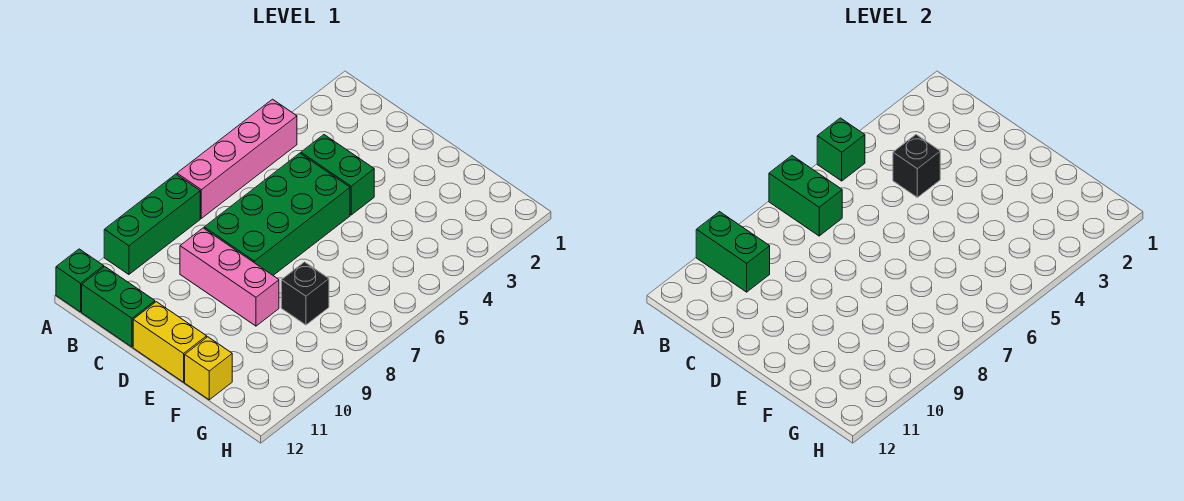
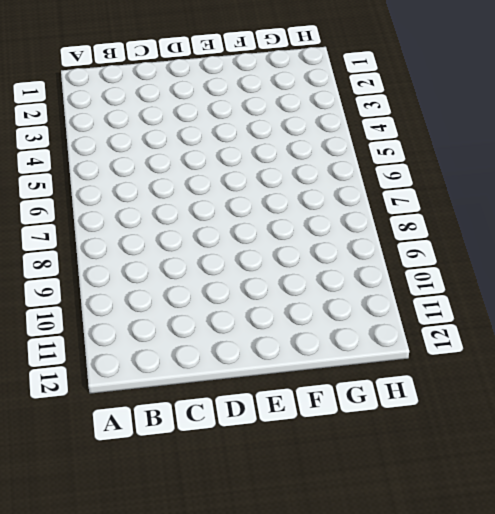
none -> pink brick A4:A7 level 1
none -> green brick A8:A10 level 1
none -> green brick A12 level 1

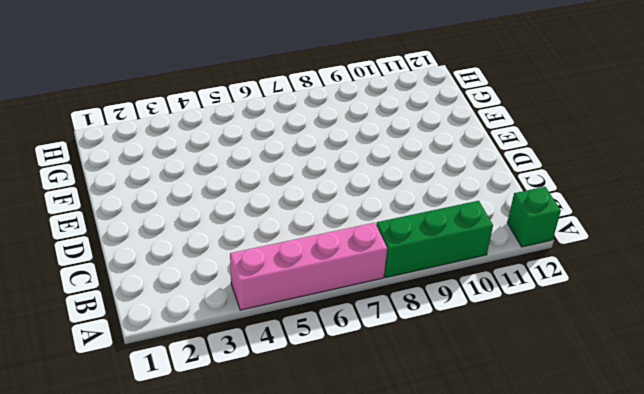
none -> green brick B12:C12 level 1
none -> green brick C4:D4 level 1
none -> green brick C5:D8 level 1

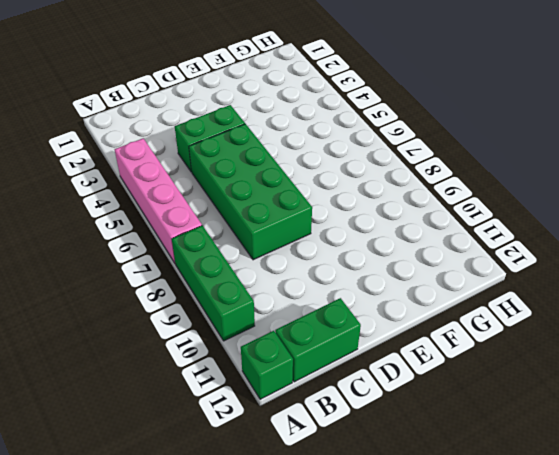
none -> pink brick C9:E9 level 1
none -> yellow brick D12:E12 level 1
none -> black brick F8 level 1

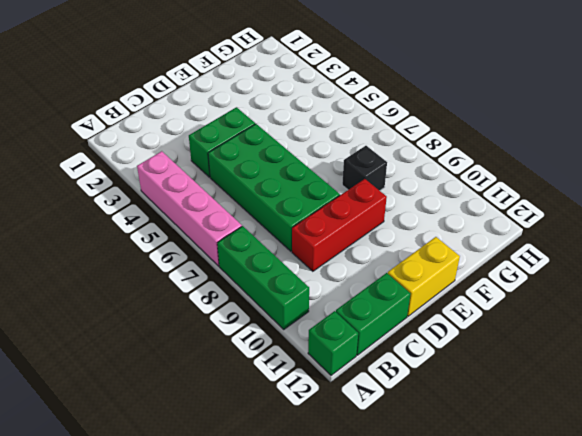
red brick C9:E9 level 1 -> pink brick C9:E9 level 1
none -> yellow brick F12 level 1
none -> green brick A5 level 2
none -> green brick A7:B7 level 2

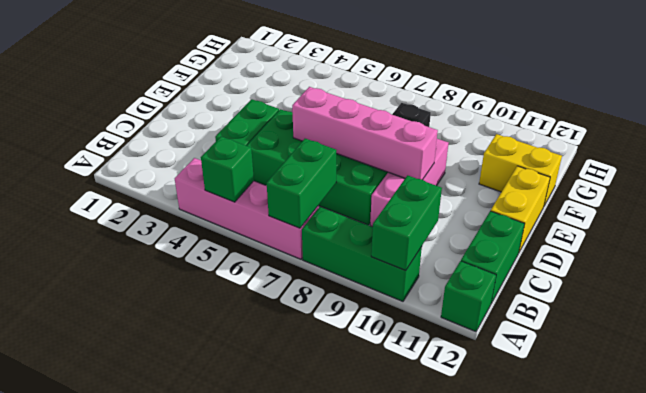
pink brick D6:D9 level 2 -> none
yellow brick F11:F12 level 1 -> yellow brick F12 level 1
none -> black brick C4 level 2

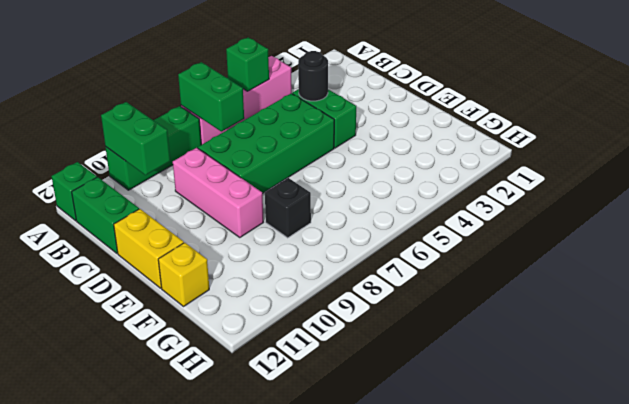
black round brick C4 level 2 -> black brick C4 level 2

